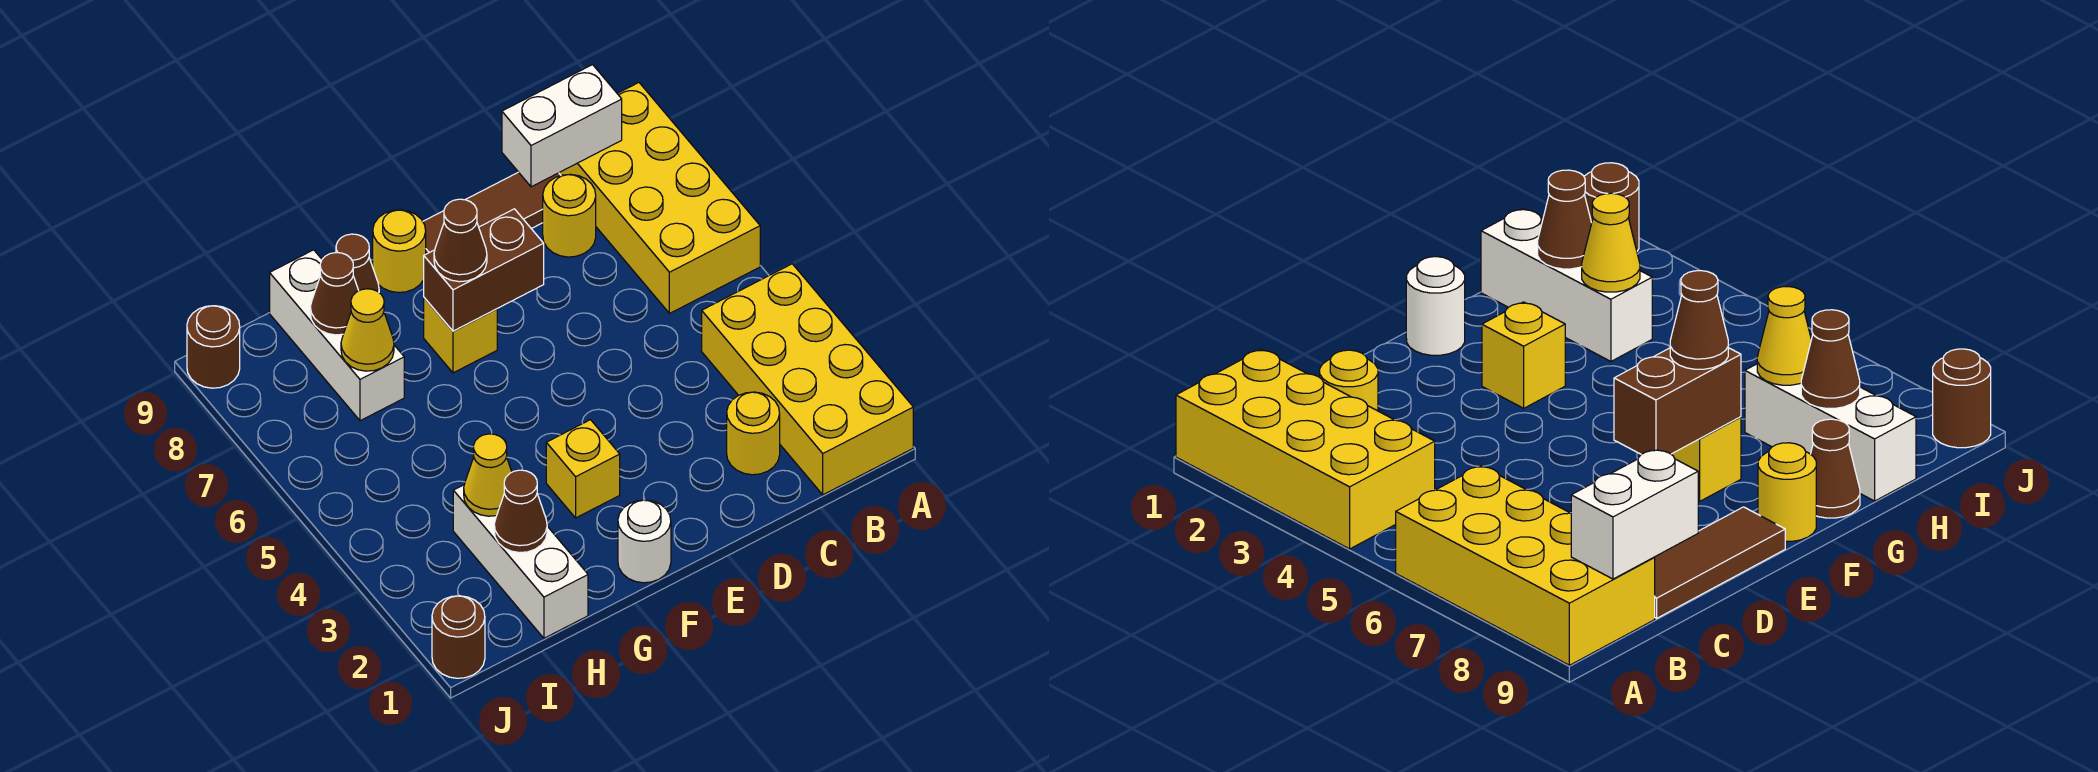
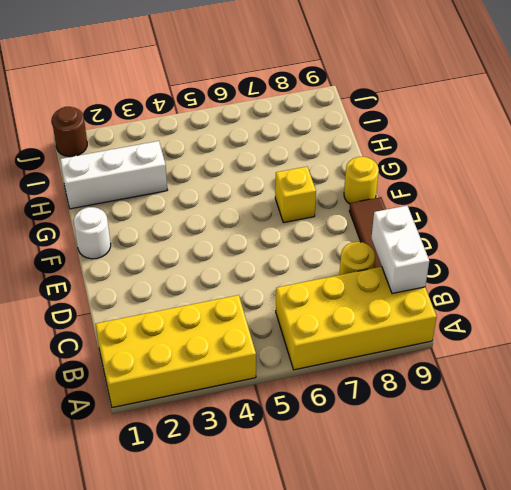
none -> yellow round brick C2 level 1
none -> yellow brick F3 level 1
none -> brown cone G9 level 1

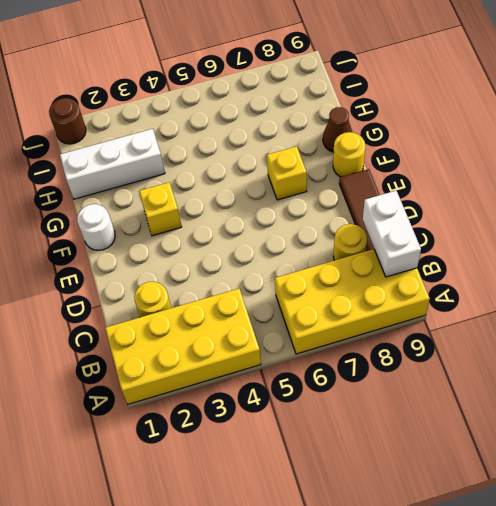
none -> white brick H7:H9 level 1
none -> brown round brick J9 level 1
none -> brown brick E7:F7 level 2

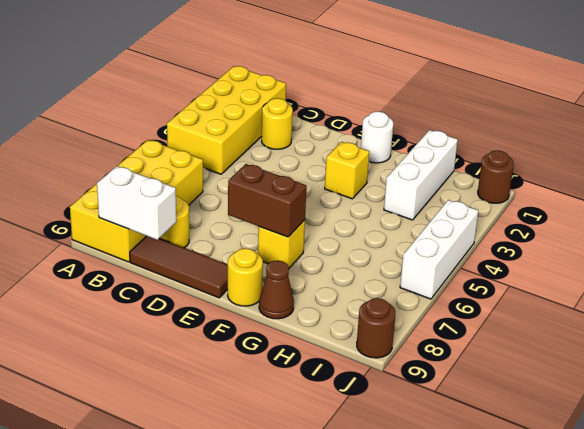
white brick J4:J6 level 1 -> white brick H7:H9 level 1
none -> brown cone H2 level 2
none -> yellow cone H3 level 2
none -> yellow cone H7 level 2

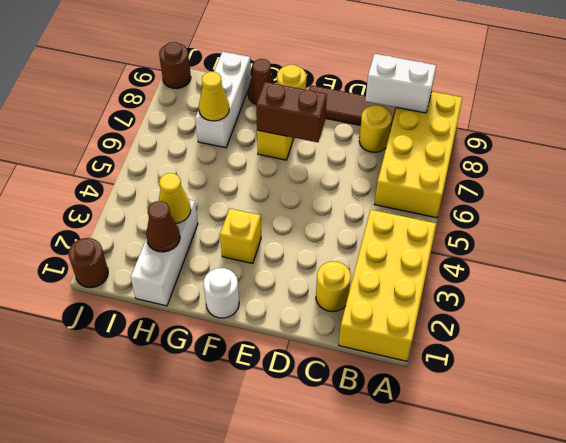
none -> brown cone H8 level 2
none -> brown cone F7 level 3

